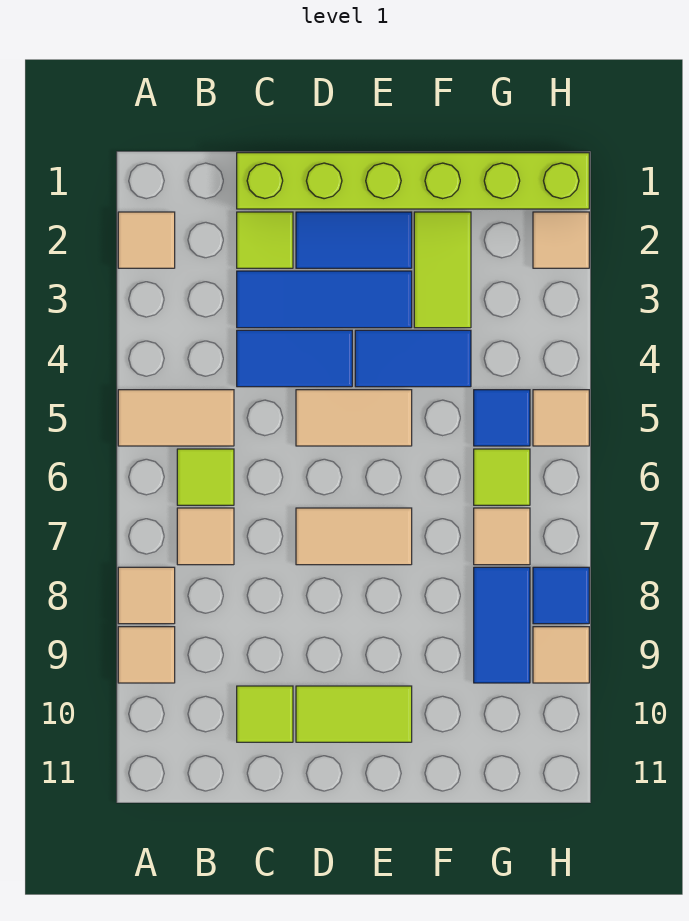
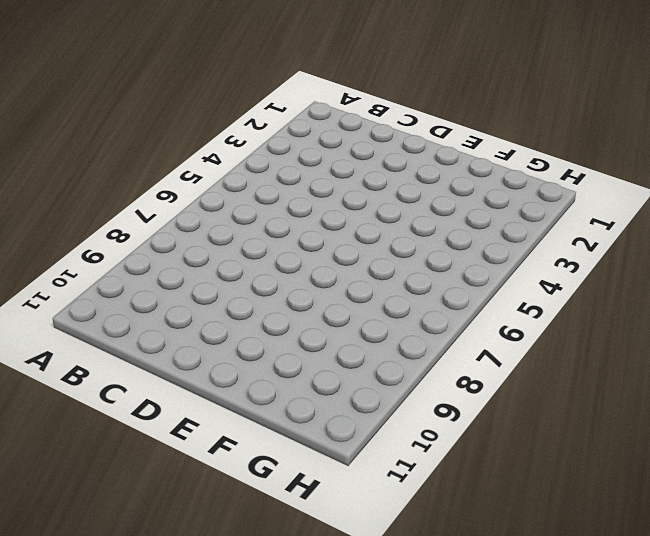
none -> tan tile A2 level 1
none -> tan tile A5:B5 level 1
none -> tan tile A8 level 1

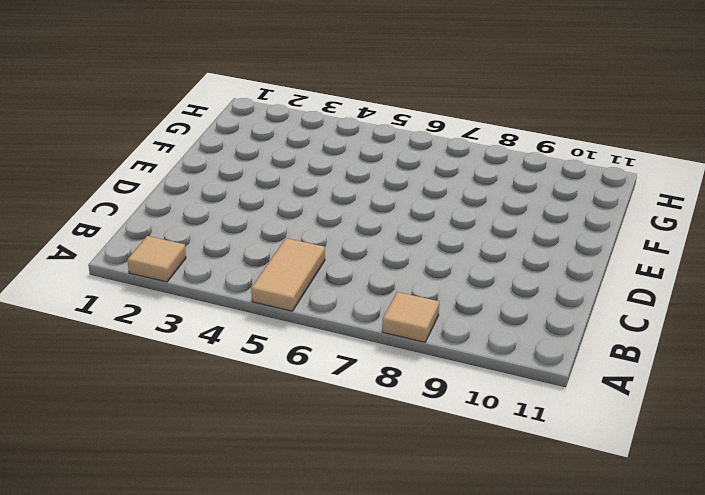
none -> tan tile A9 level 1
none -> lime tile B6 level 1
none -> tan tile B7 level 1

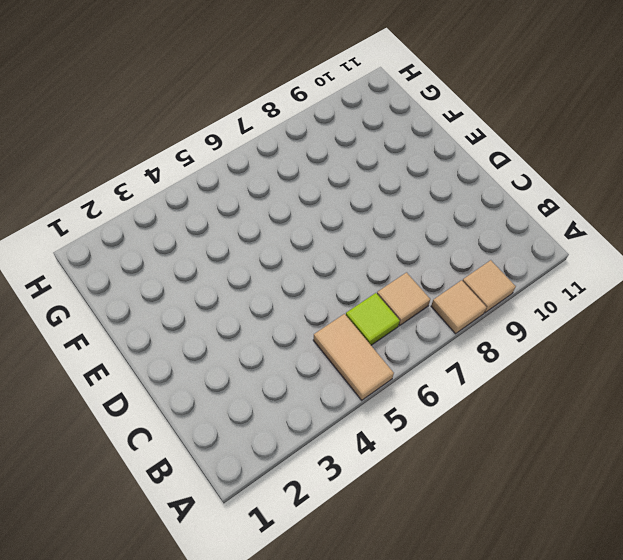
none -> tan tile A2 level 1
none -> lime brick C1:H1 level 1
none -> lime tile C2 level 1

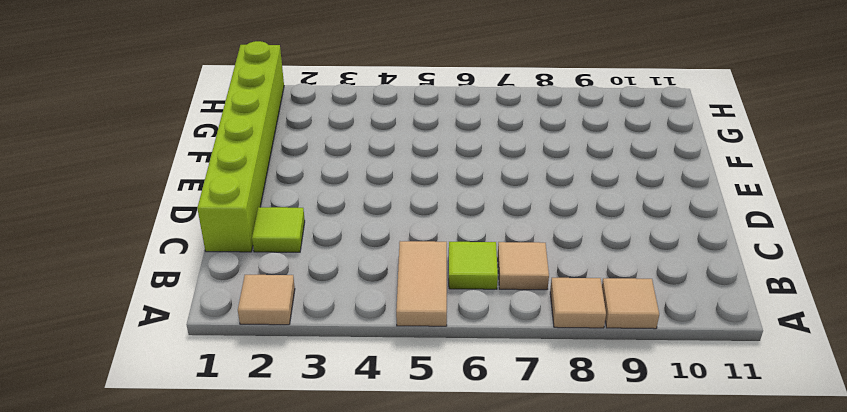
none -> blue tile C3:E3 level 1
none -> blue tile C4:D4 level 1
none -> lime tile C10 level 1

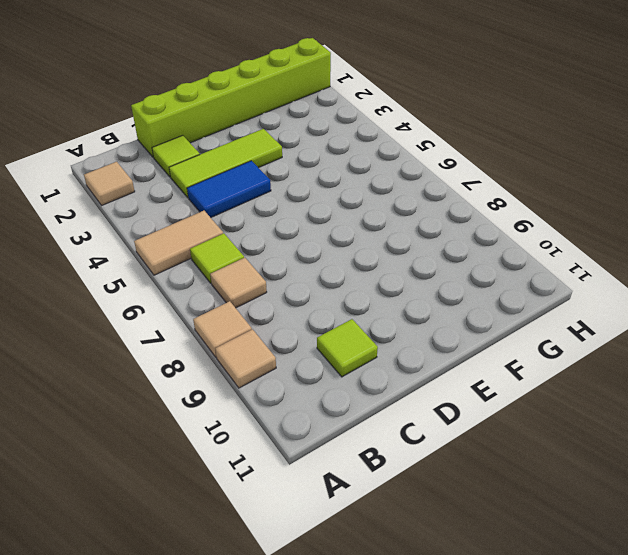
lime tile C3:E3 level 1 -> blue tile C3:E3 level 1
none -> blue tile D2:E2 level 1
none -> tan tile D5:E5 level 1
none -> tan tile D7:E7 level 1

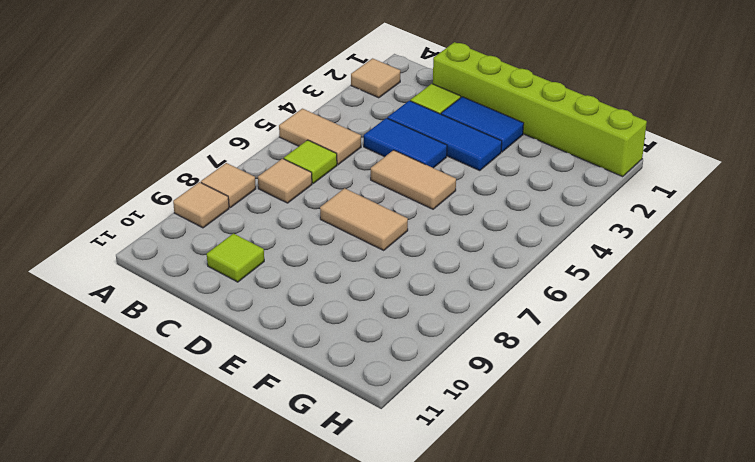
none -> lime tile D10:E10 level 1
none -> blue tile E4:F4 level 1
none -> lime tile F2:F3 level 1

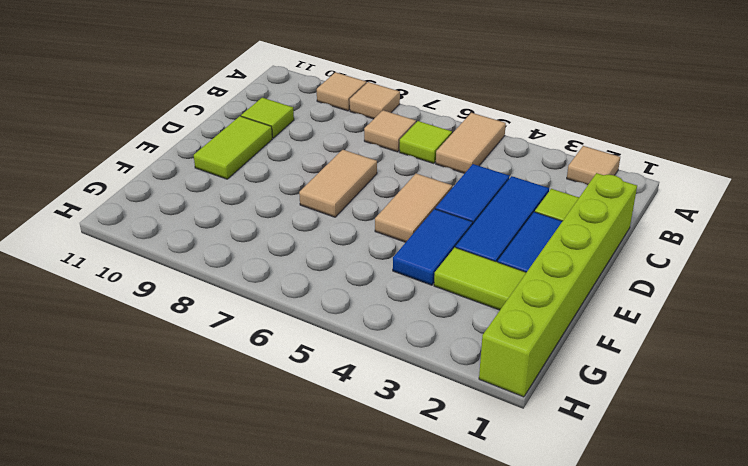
none -> blue tile G5 level 1
none -> lime tile G6 level 1
none -> tan tile G7 level 1

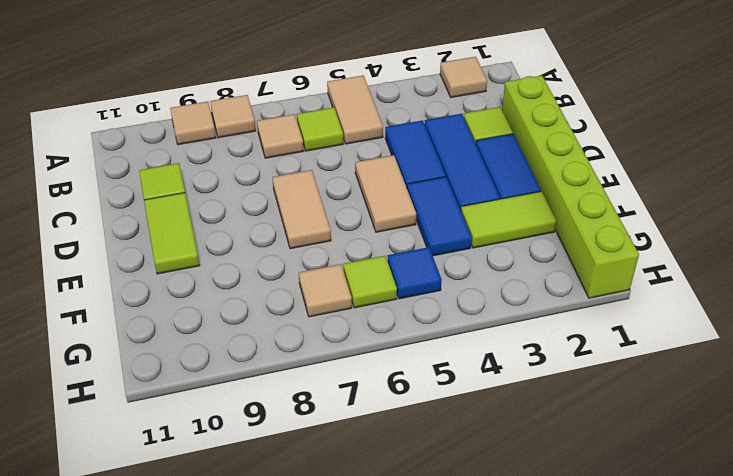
none -> blue tile G8:G9 level 1
none -> tan tile H2 level 1
none -> tan tile H5 level 1

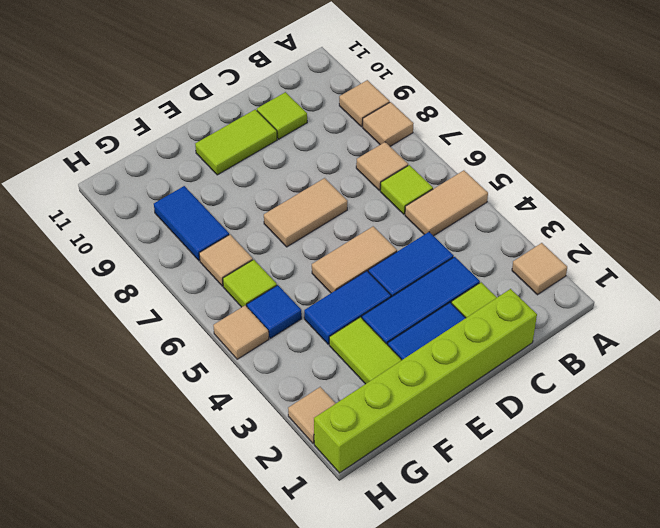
none -> blue tile H8 level 1
none -> tan tile H9 level 1

